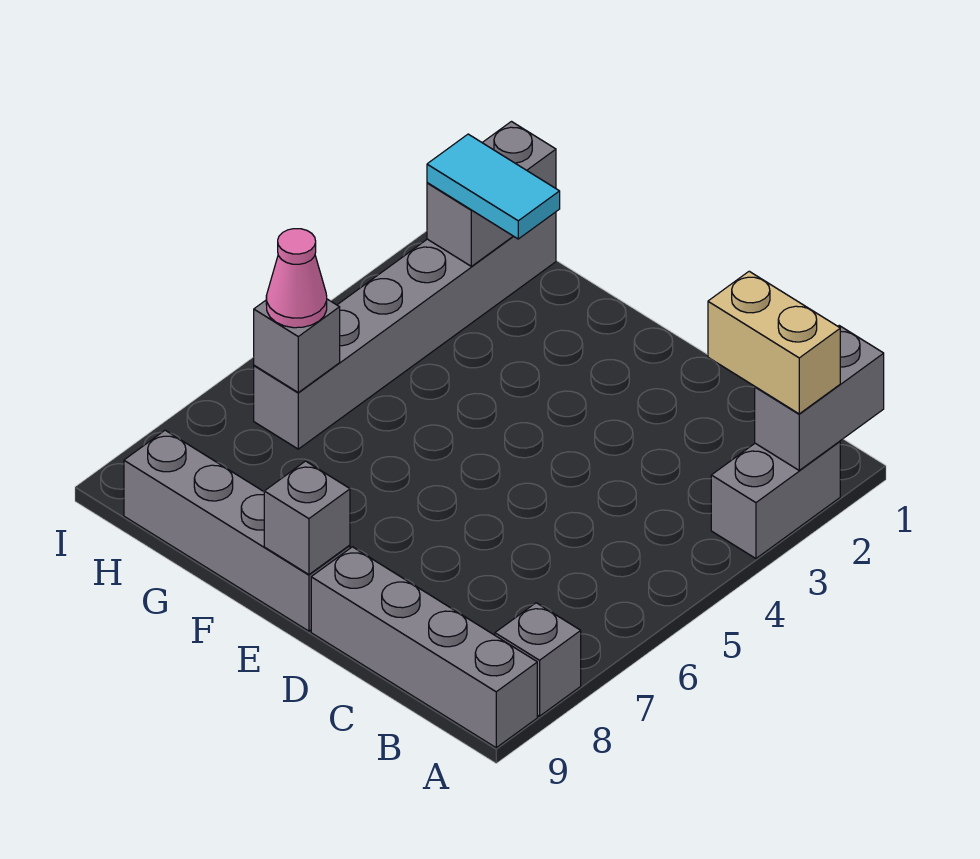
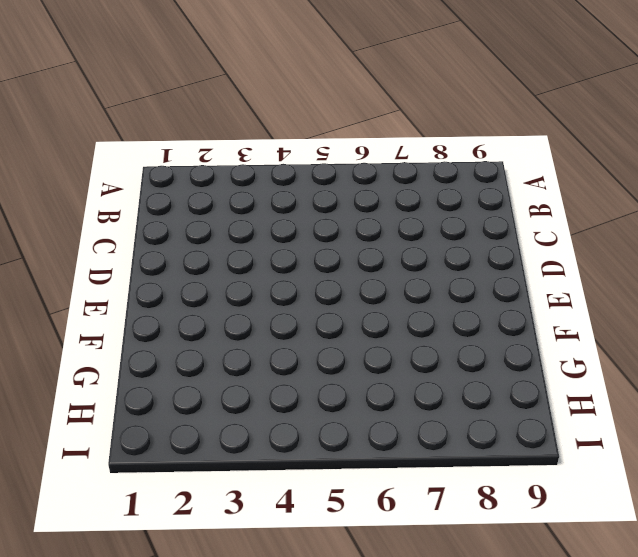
none -> grey brick A2:A3 level 1
none -> grey brick A8 level 1
none -> grey brick A9:D9 level 1

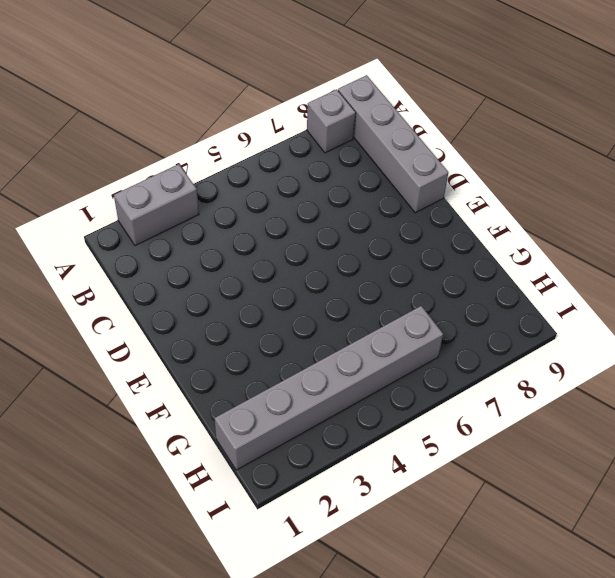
none -> grey brick E9:H9 level 1
none -> grey brick A1:A2 level 2
none -> grey brick E9 level 2

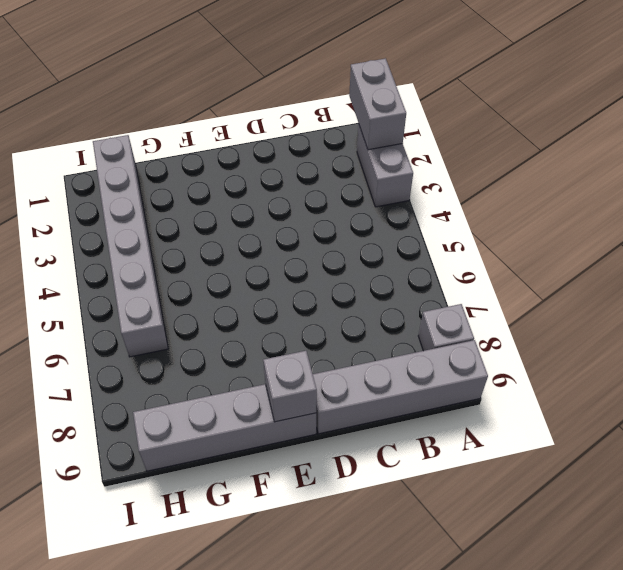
none -> grey brick H1:H2 level 2
none -> grey brick H6 level 2
none -> tan brick A2:B2 level 3

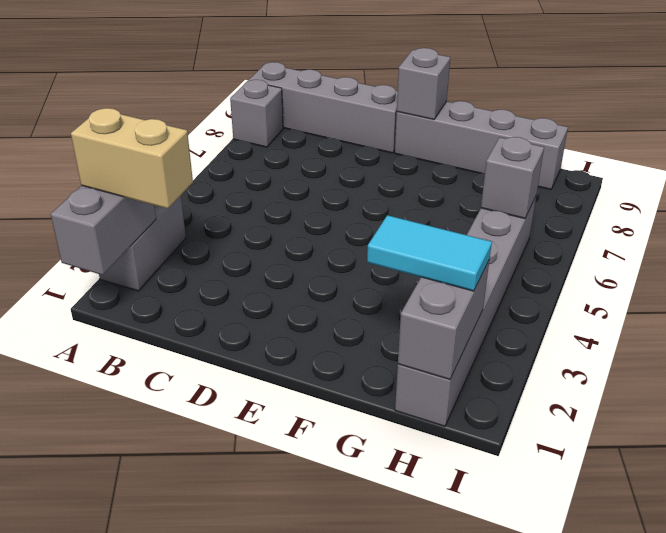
none -> pink cone H6 level 3

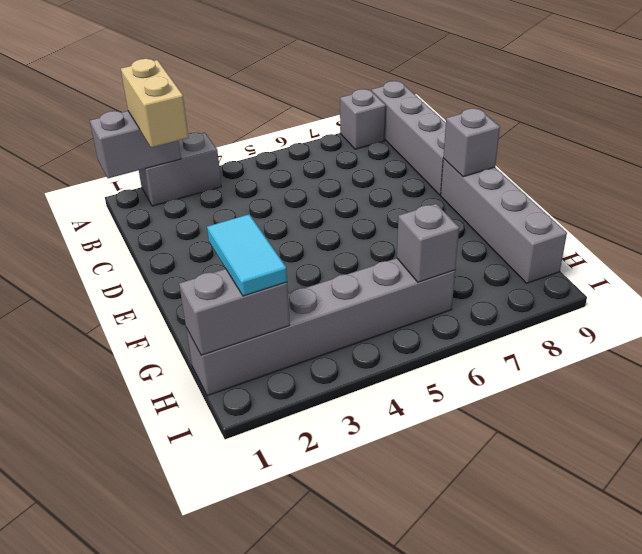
none -> pink cone H6 level 3

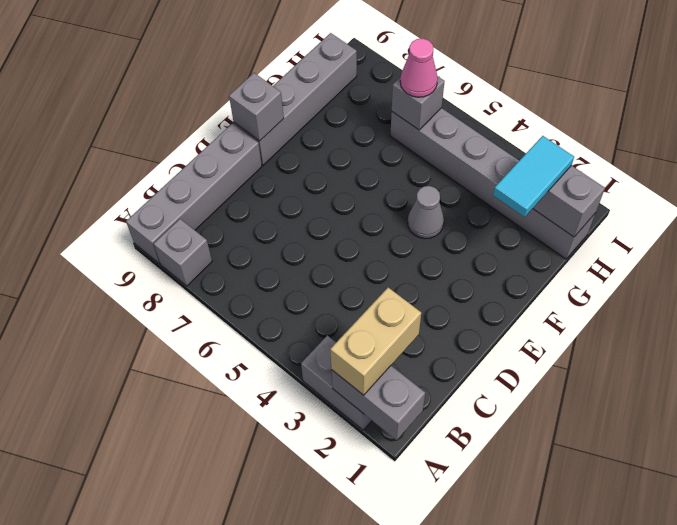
grey cone F4 level 1 -> none

